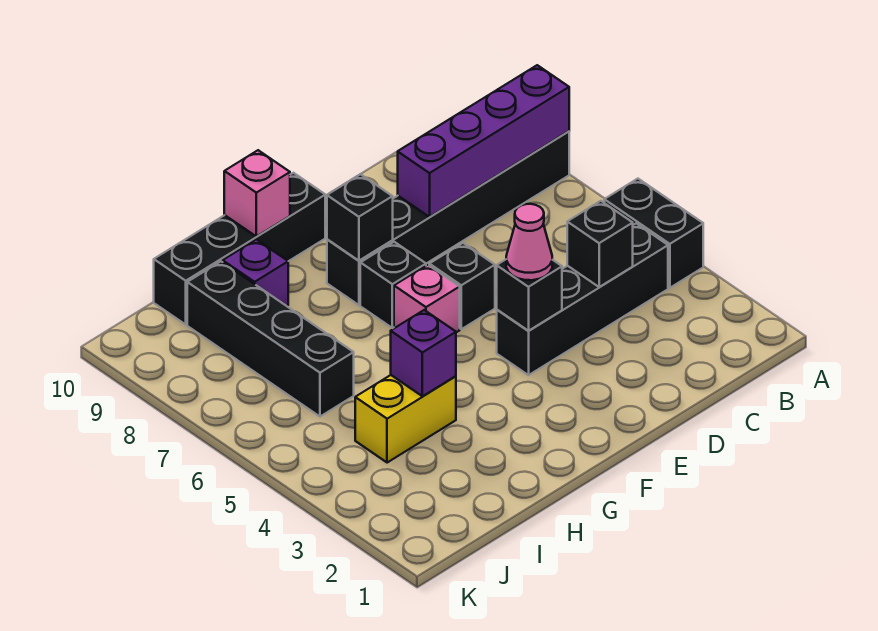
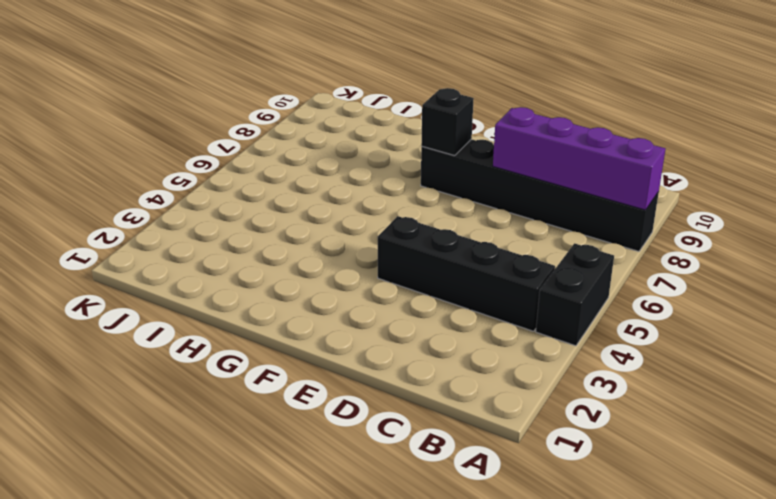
none -> black brick E6 level 1
none -> pink brick F6 level 1
none -> black brick F7 level 1

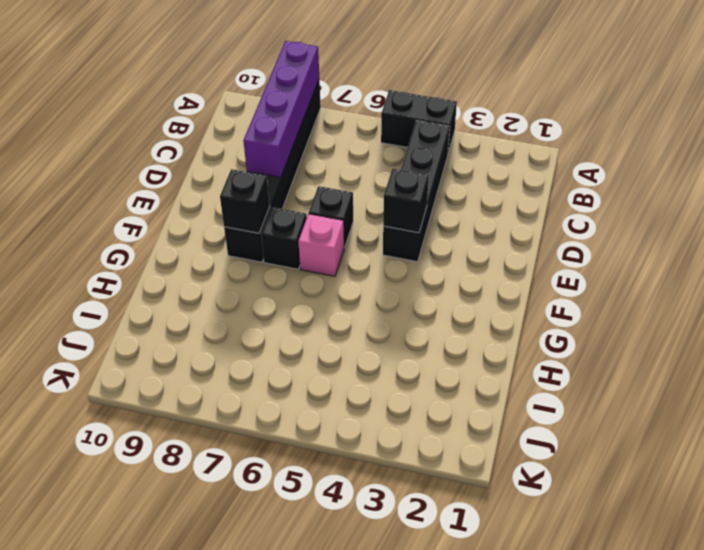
none -> black brick F10:I10 level 1
none -> yellow brick H4:I4 level 1
none -> purple brick H9 level 1

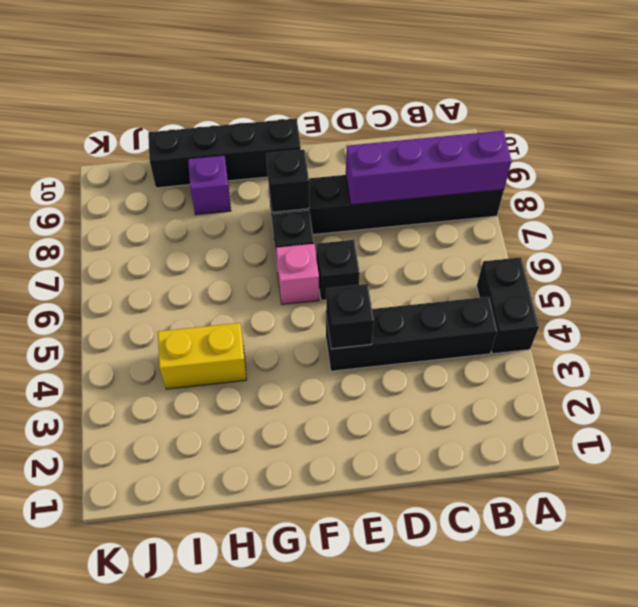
none -> black brick I6:I9 level 1
none -> black brick C4 level 2
none -> pink brick G10 level 2

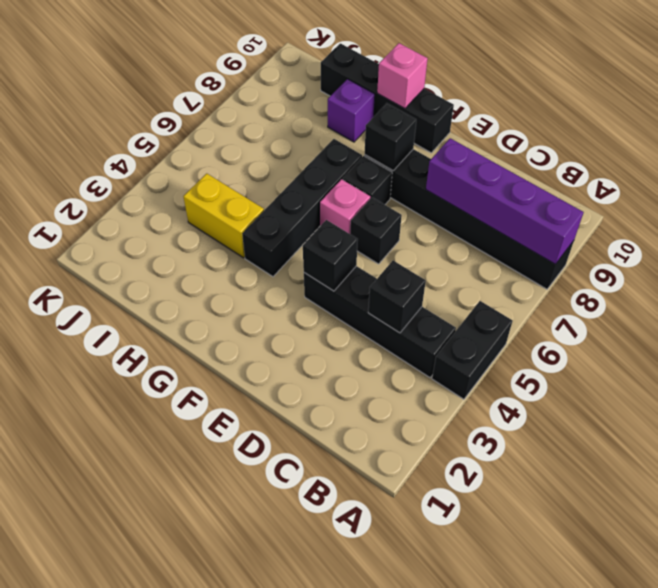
black brick G4:G7 level 1 -> black brick I6:I9 level 1
none -> purple brick H4 level 2
none -> pink cone E4 level 3

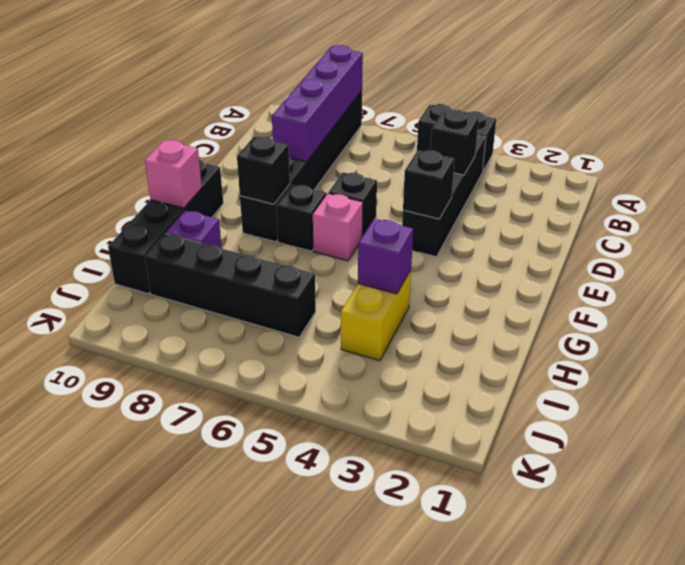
none -> pink cone E4 level 3

